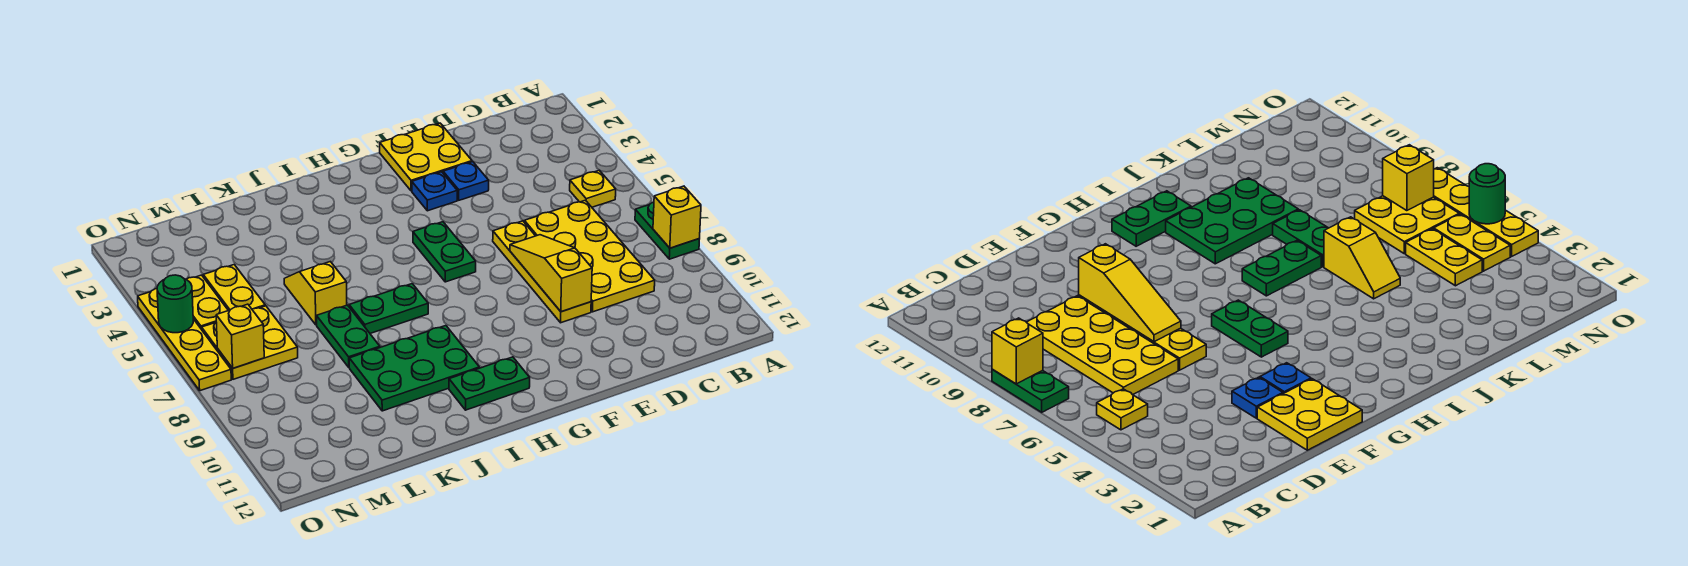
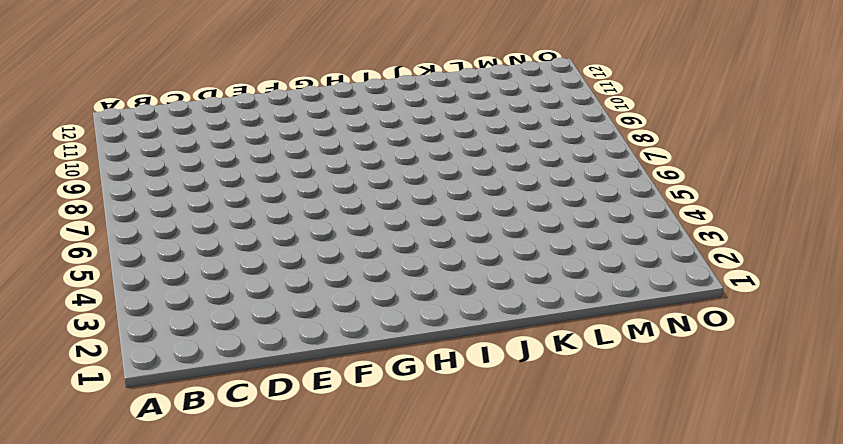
none -> green plate A7:A8 level 1
none -> yellow plate B5 level 1
none -> yellow plate C6:D9 level 1

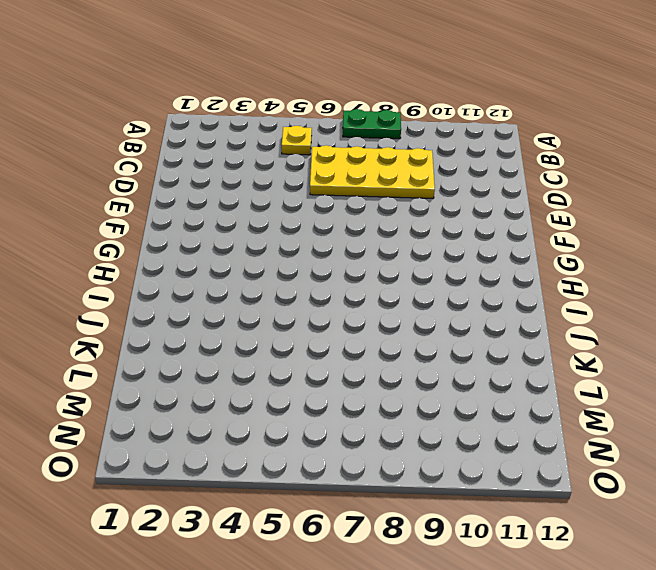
none -> yellow plate E1:F2 level 1
none -> blue plate E3 level 1
none -> yellow plate E6:E9 level 1

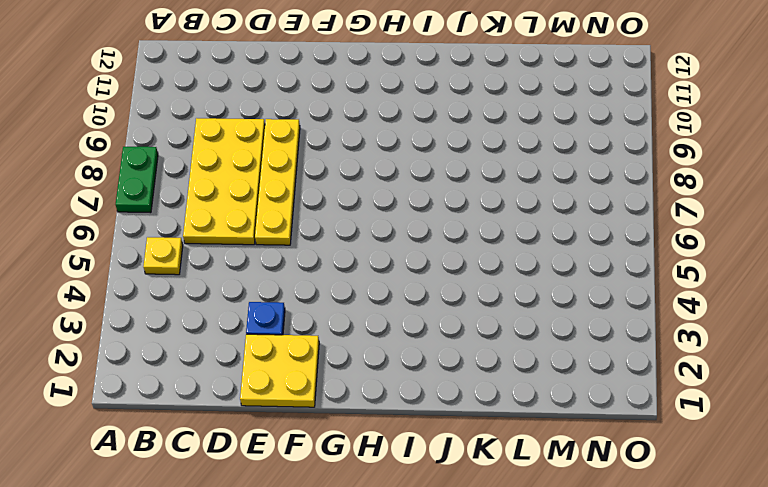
none -> blue plate F3 level 1
none -> green plate G5:G6 level 1
none -> green plate H11:I11 level 1

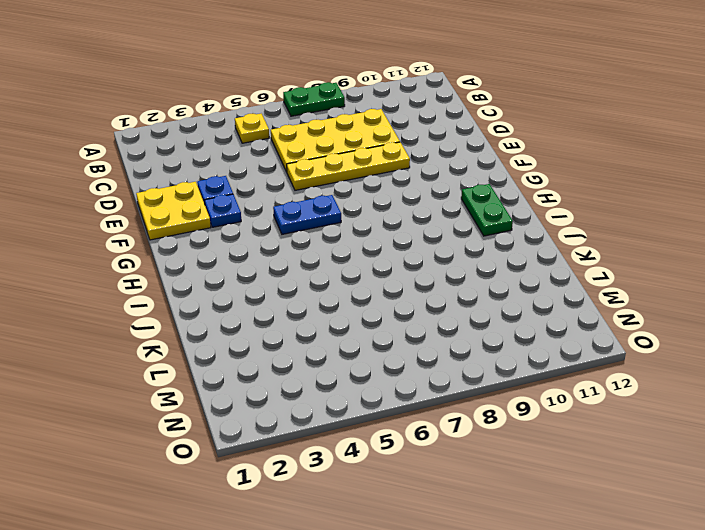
blue plate G5:G6 level 1 -> green plate G5:G6 level 1
none -> green plate I7:J7 level 1
none -> green plate I9:K10 level 1
none -> yellow slope K5:K6 level 1 top 6

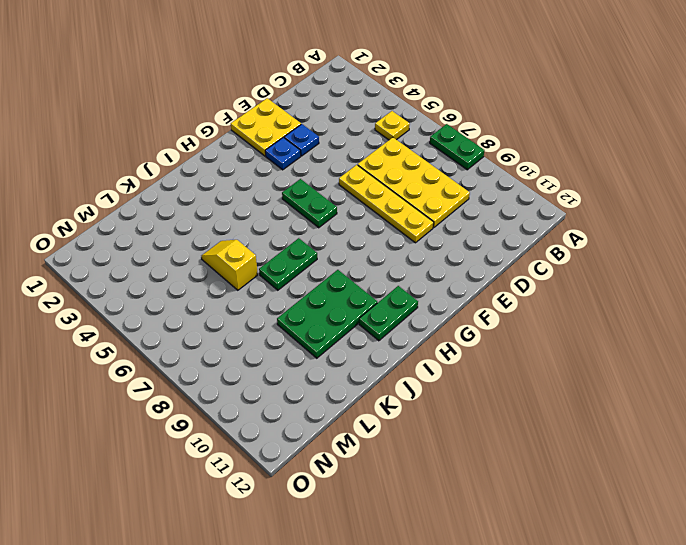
none -> green plate K7:K8 level 1
none -> yellow plate M4:M5 level 1
none -> yellow plate M6:N7 level 1

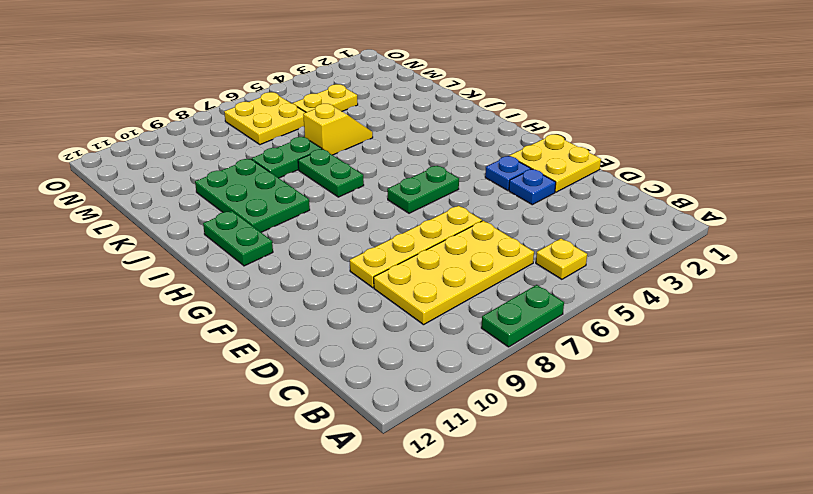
none -> yellow plate N4:N5 level 1
none -> yellow plate O4:O7 level 1
none -> yellow brick A8 level 2

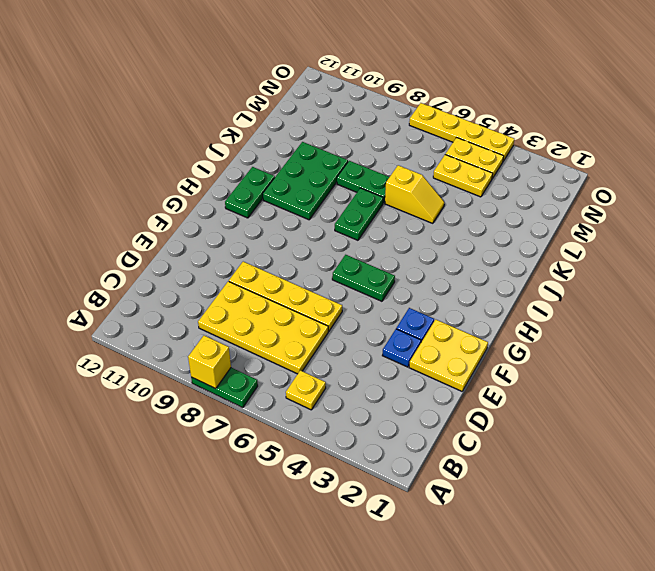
none -> yellow plate M6:N7 level 1
none -> yellow slope E7:E9 level 2 top 9
none -> yellow brick N7 level 2

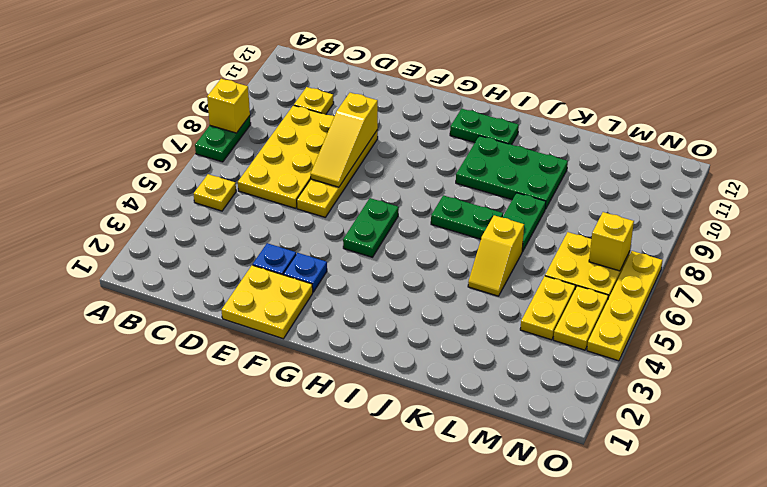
yellow plate C10 level 1 -> none
none -> green round brick O5 level 2

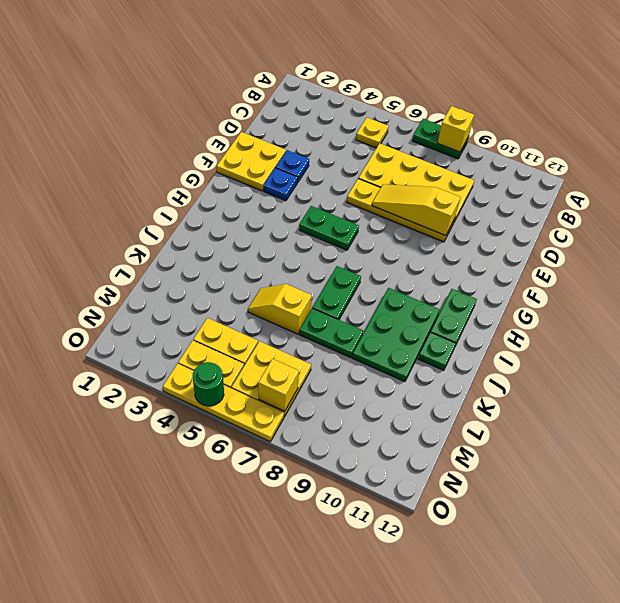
green plate J11 level 1 -> none

